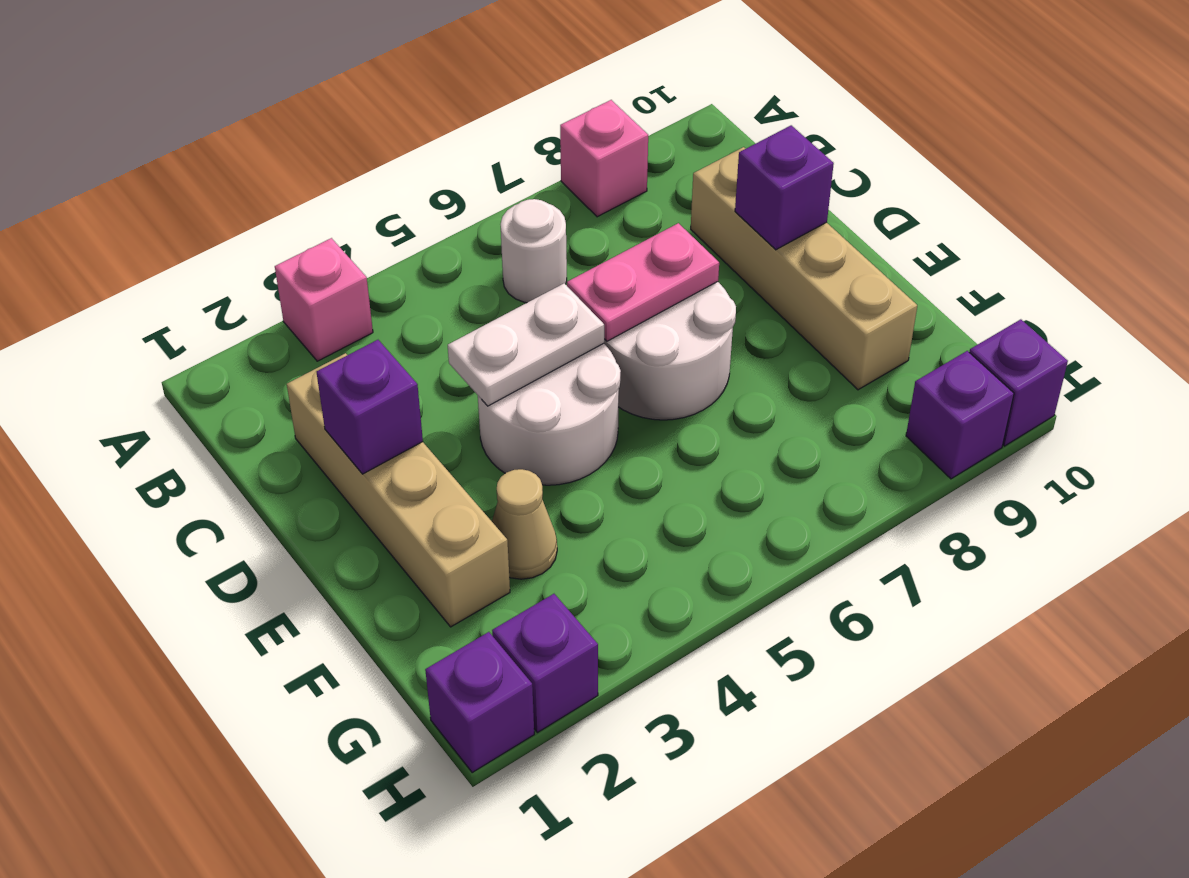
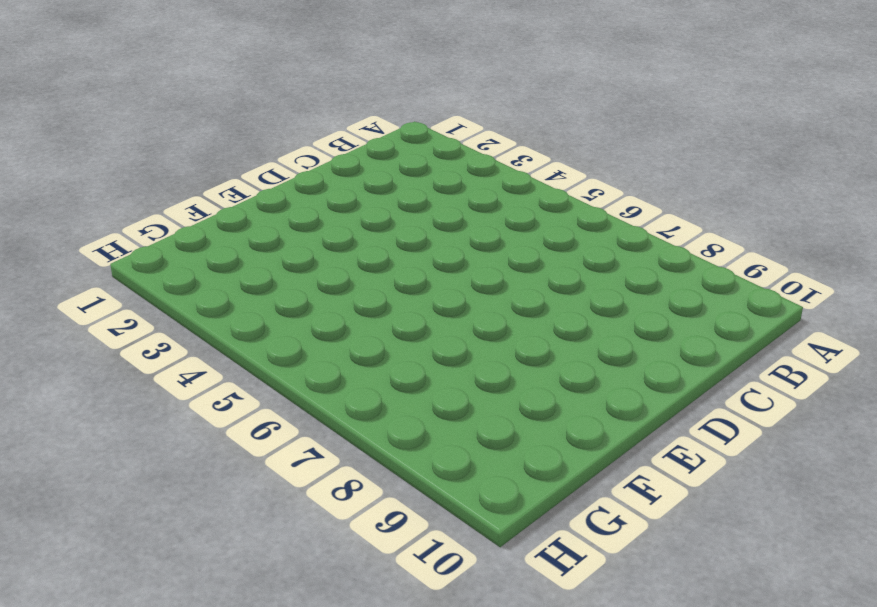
none -> pink brick A3 level 1
none -> pink brick A8 level 1
none -> white round brick B6 level 1

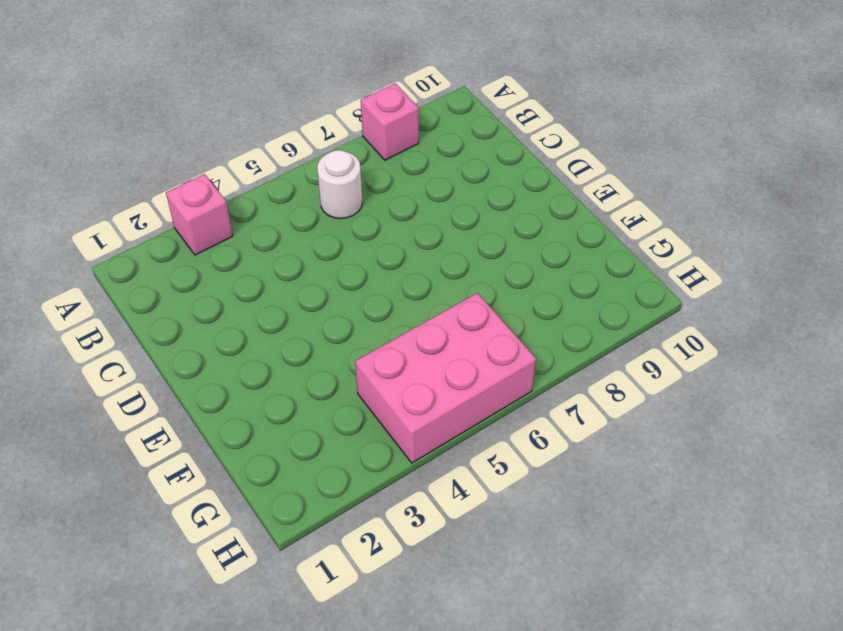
pink brick G4:H6 level 1 -> none
none -> tan brick C2:F2 level 1
none -> tan brick C9:F9 level 1
none -> white round brick D4:E5 level 1

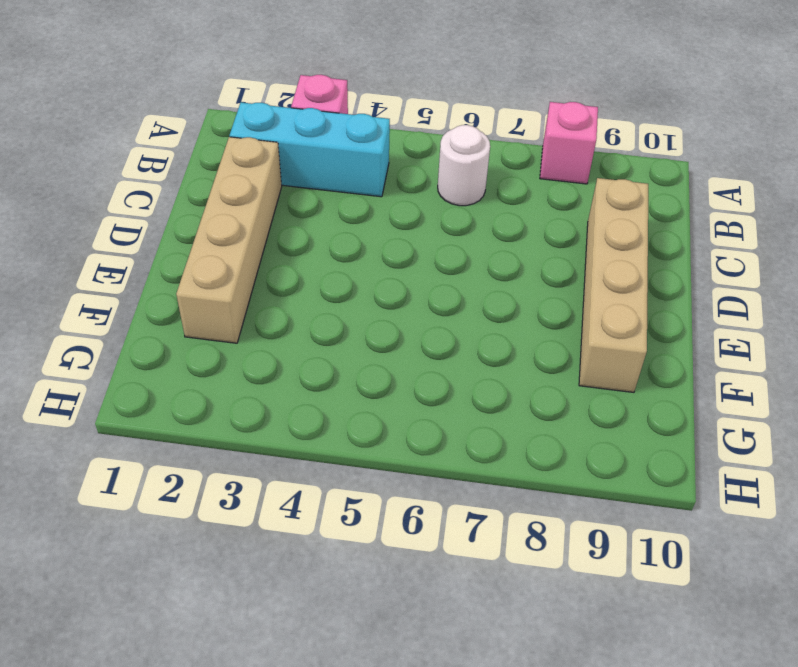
cyan brick B2:B4 level 1 -> none
none -> white round brick D4:E5 level 1
none -> white round brick D6:E7 level 1
none -> tan cone F3 level 1

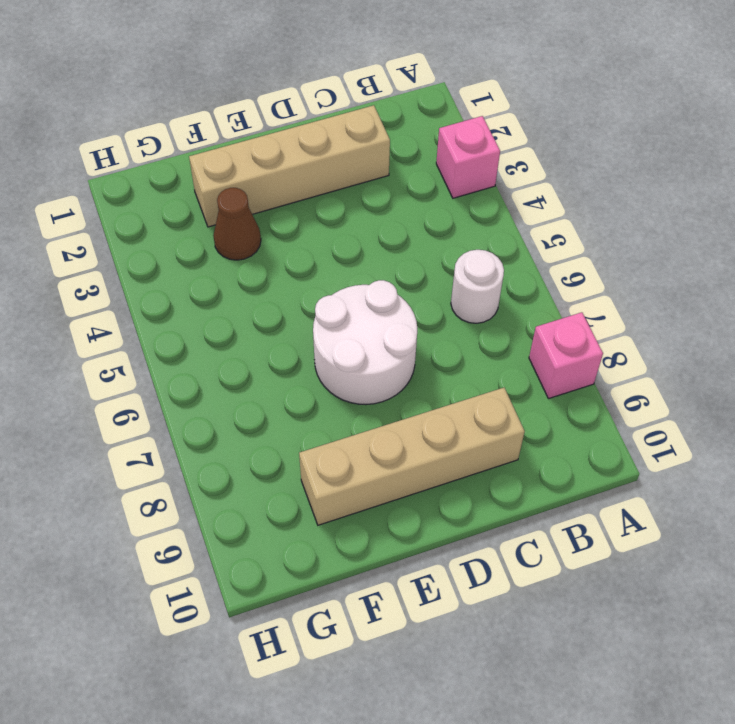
brown cone F3 level 1 -> tan cone F3 level 1
none -> white round brick D4:E5 level 1
none -> purple brick H1 level 1
none -> purple brick H2 level 1

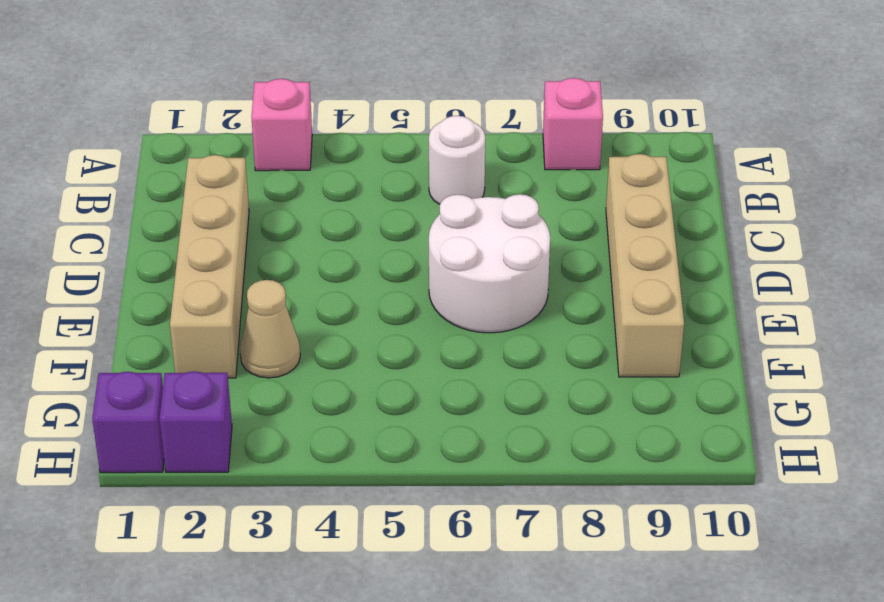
none -> white round brick D4:E5 level 1
none -> purple brick H9 level 1
none -> purple brick H10 level 1

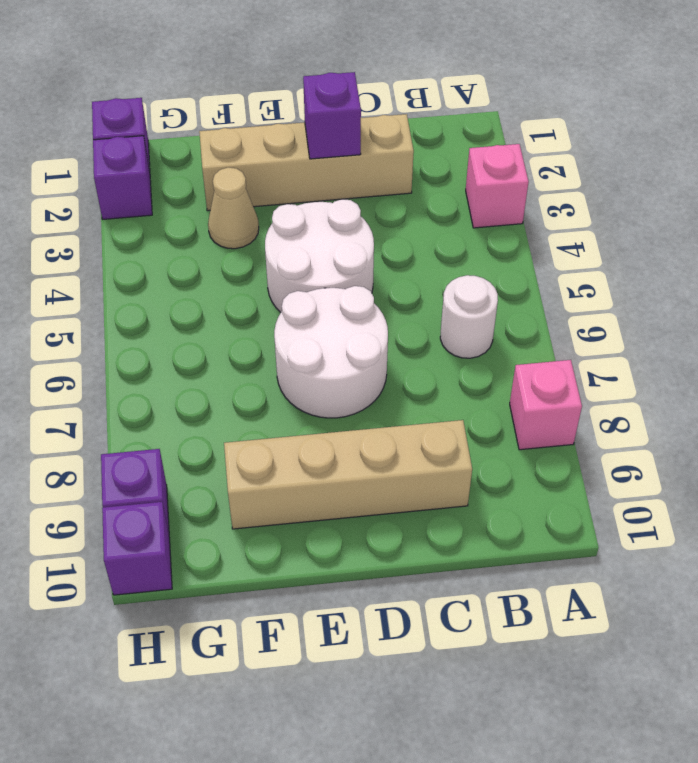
none -> white plate D4:D5 level 2
none -> pink plate D6:D7 level 2
none -> purple brick D9 level 2

